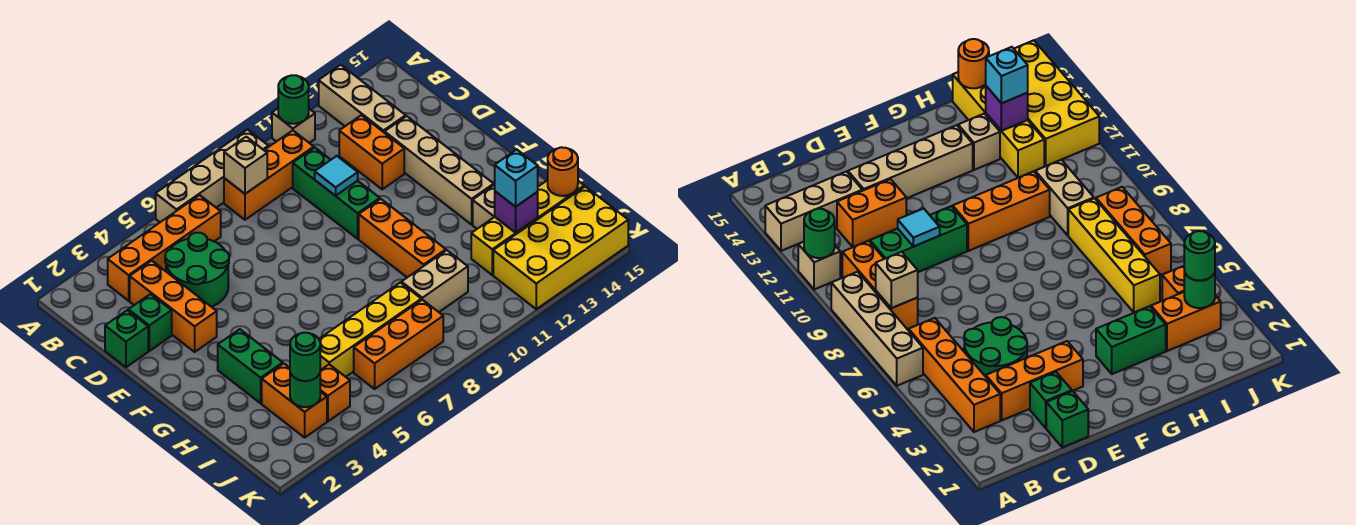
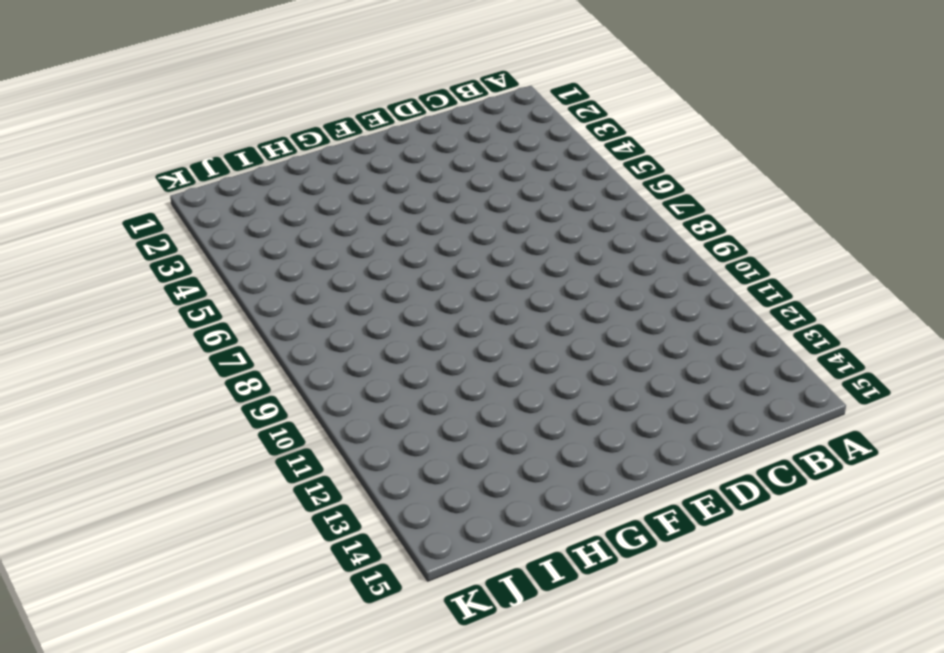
none -> tan brick A6:A9 level 1
none -> tan brick A11 level 1
none -> tan brick A13:C13 level 1
none -> orange brick B3:B6 level 1

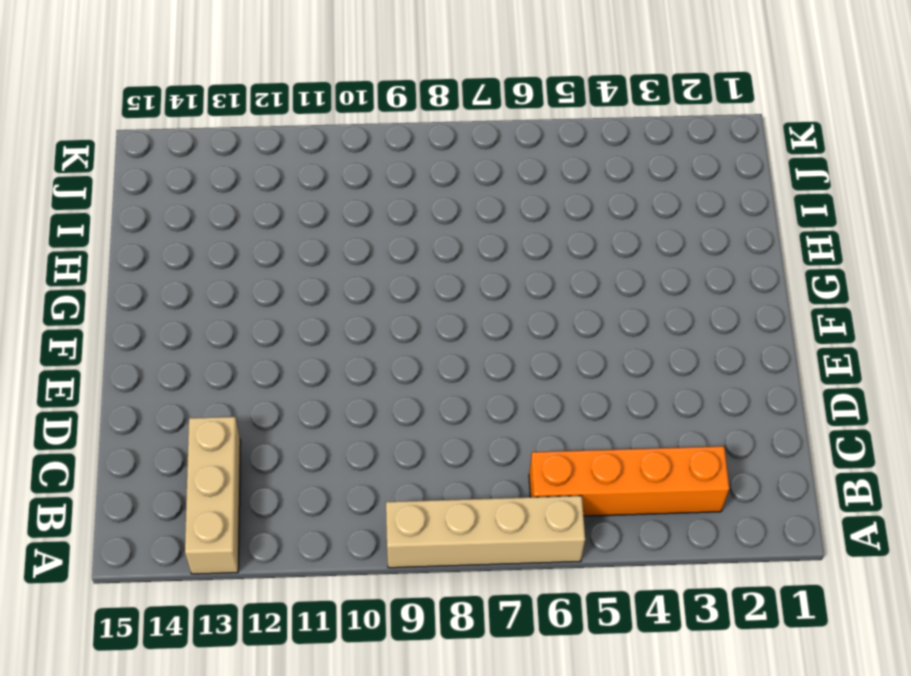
none -> tan brick A11 level 1
none -> orange brick B8:B10 level 1
none -> orange brick C3:E3 level 1
none -> green round brick C4:D5 level 1

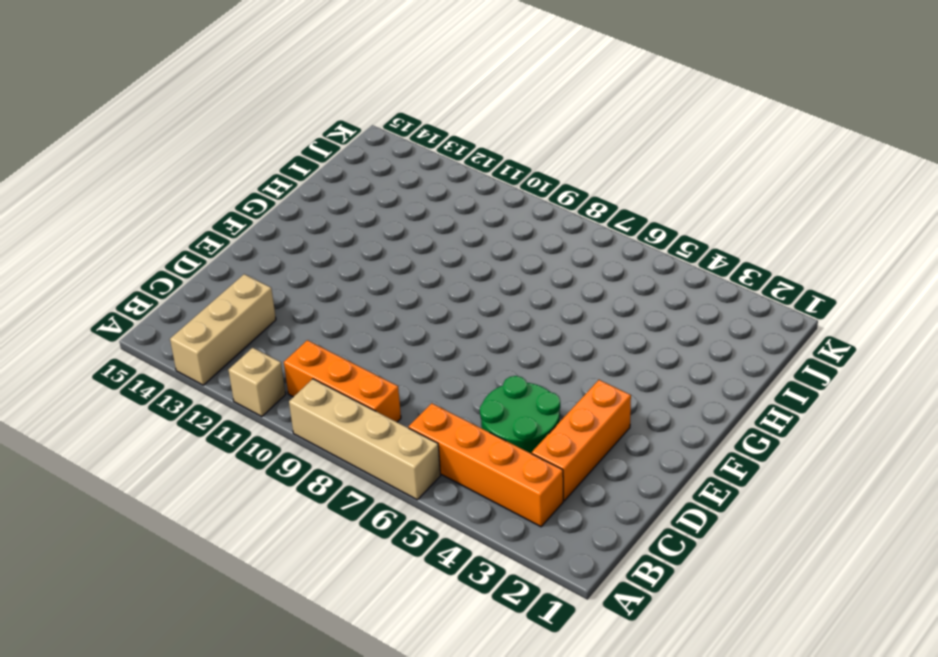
none -> green brick C10:E10 level 1
none -> orange brick C12:D12 level 1
none -> green brick D1 level 1
none -> green brick D2 level 1

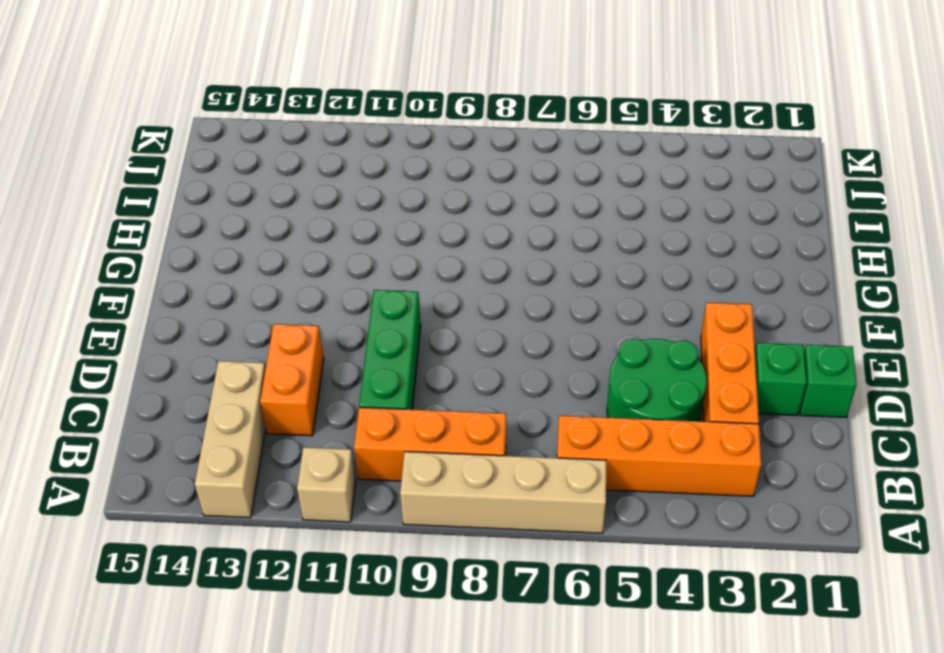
none -> tan brick D13:G13 level 1
none -> orange brick F10:H10 level 1
none -> green brick G3:H3 level 1
none -> tan brick H13 level 1

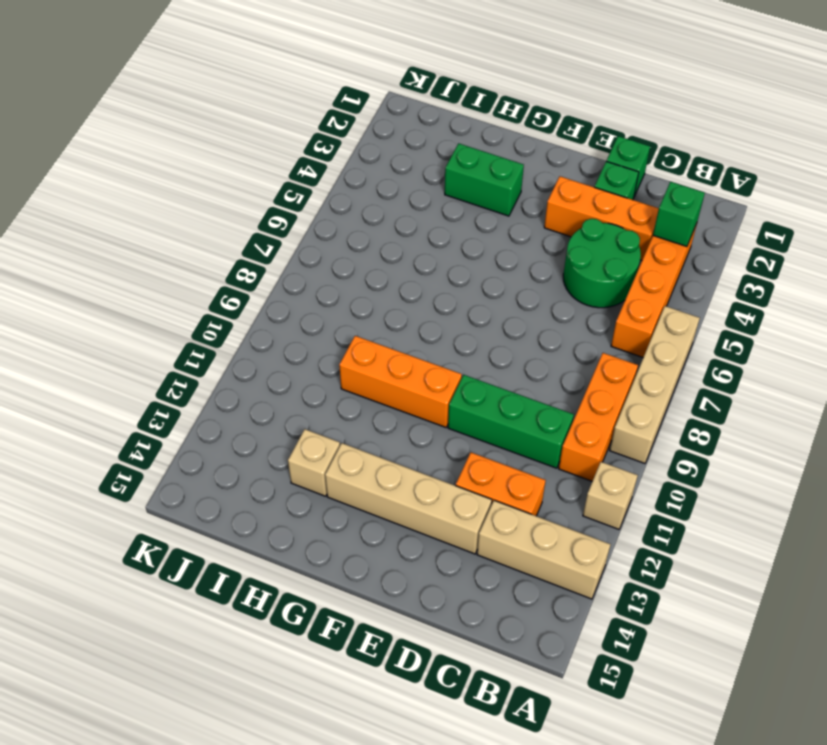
green brick B3 level 2 -> none
none -> orange brick I3:J3 level 1
none -> yellow brick I5:I8 level 1
none -> tan brick I9:I10 level 1
none -> yellow brick I12:I15 level 1

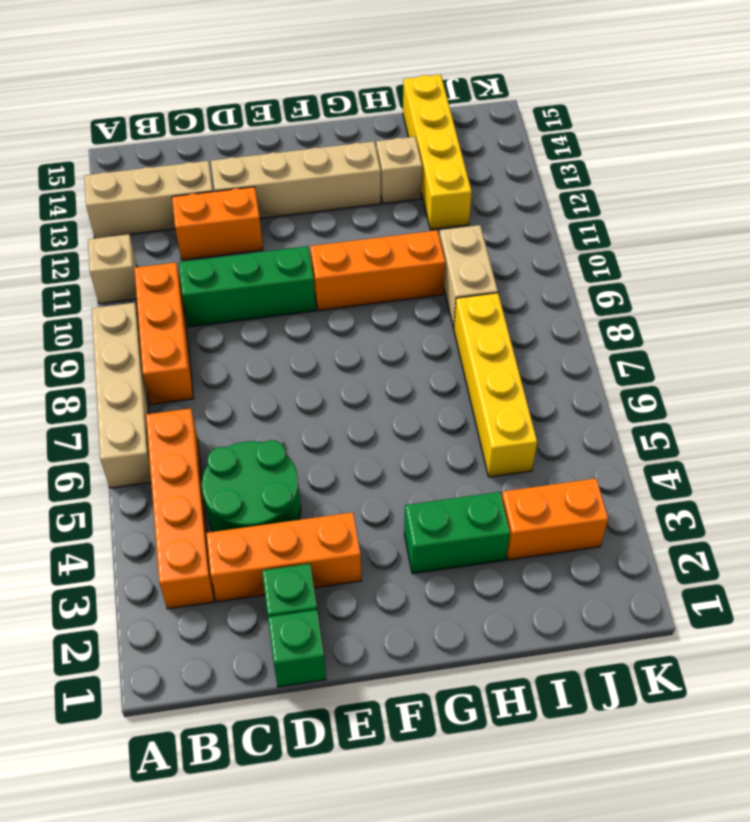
none -> orange brick J4 level 1
none -> orange brick J6:J8 level 1
none -> yellow brick J12:K15 level 1
none -> green round brick A11 level 2

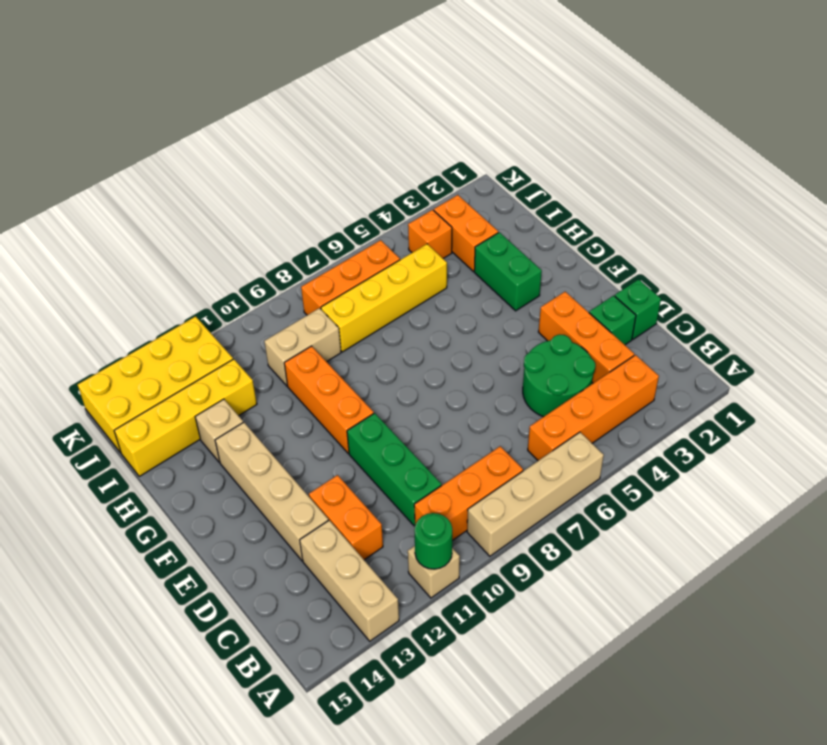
none -> tan brick B8 level 2
none -> cyan tile D10 level 2
none -> purple brick I13 level 2
none -> orange round brick I15 level 2

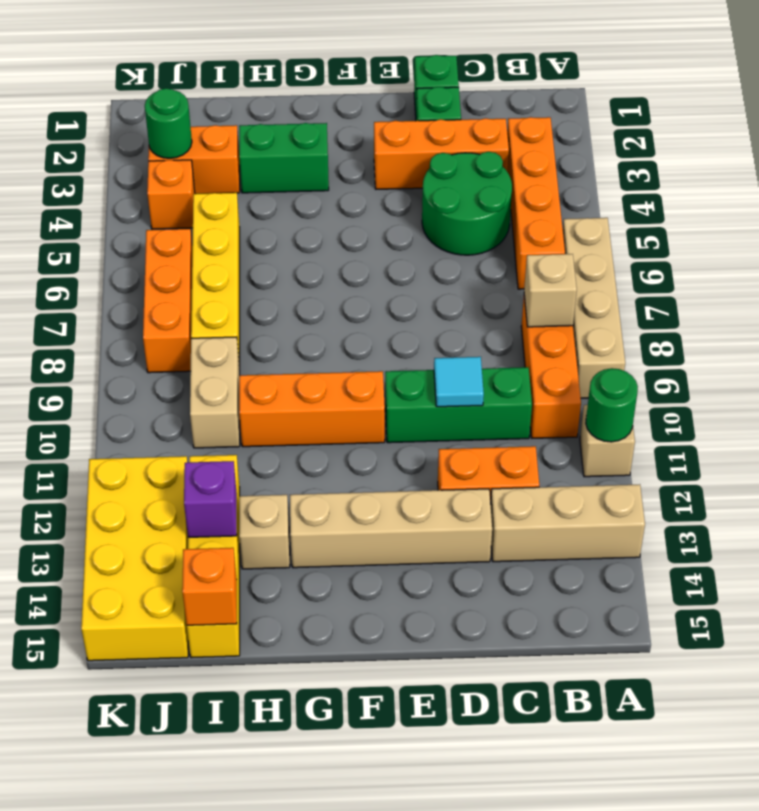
orange brick I15 level 2 -> orange round brick I15 level 2
none -> cyan brick I13 level 3
none -> green round brick J3 level 3

